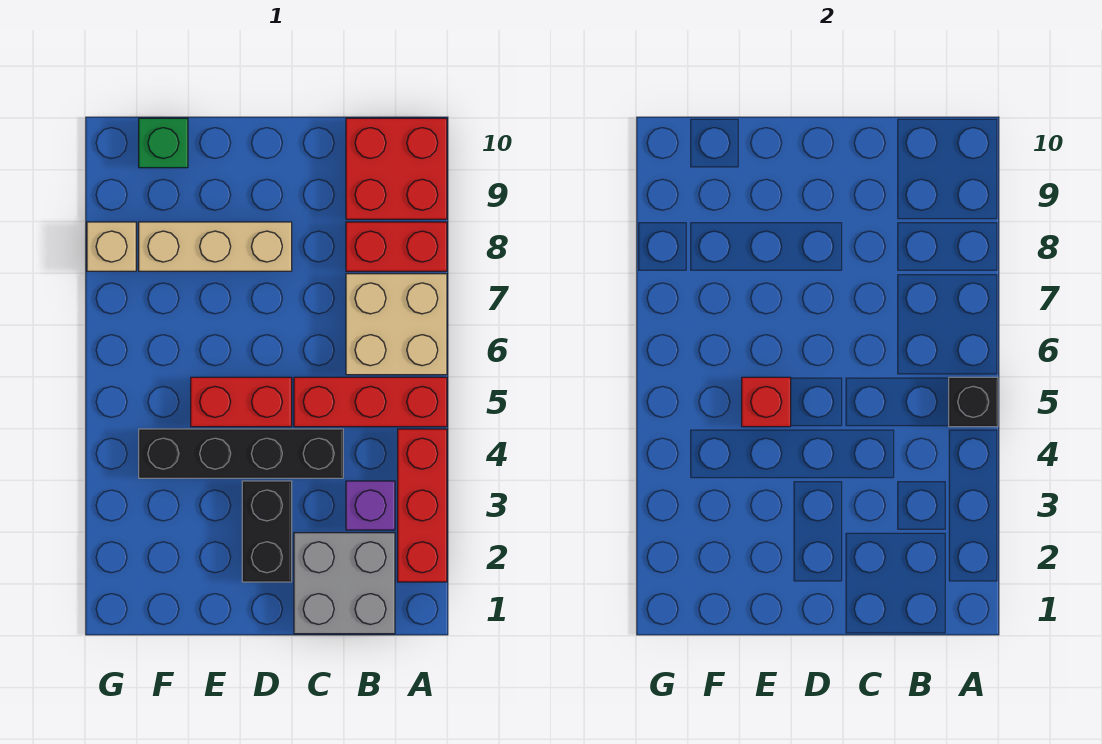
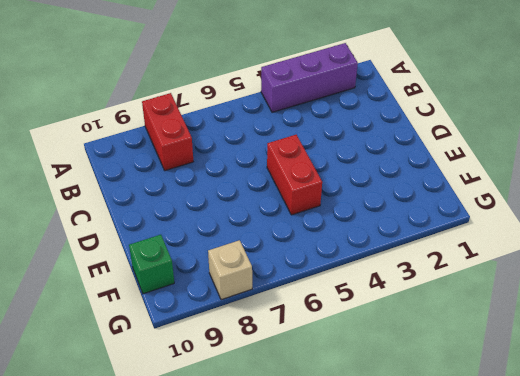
purple brick A2:A4 level 1 -> red brick A2:A4 level 1
none -> red brick A5:C5 level 1
none -> tan brick A6:B7 level 1
none -> red brick A9:B10 level 1

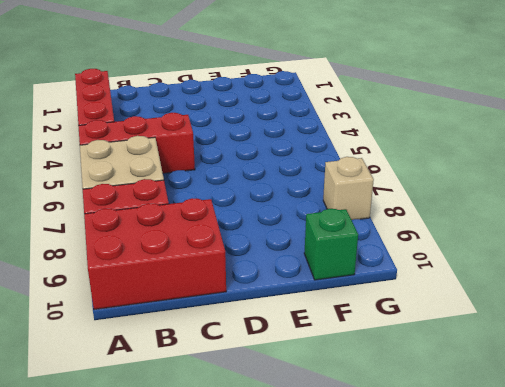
red brick A9:C10 level 1 -> red brick A9:B10 level 1
none -> grey brick B1:C2 level 1
none -> purple brick B3 level 1
none -> black brick C4:F4 level 1

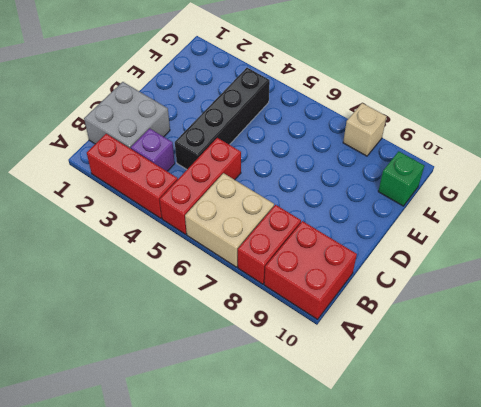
none -> black brick D2:D3 level 1
none -> red brick D5:E5 level 1
none -> tan brick D8:F8 level 1

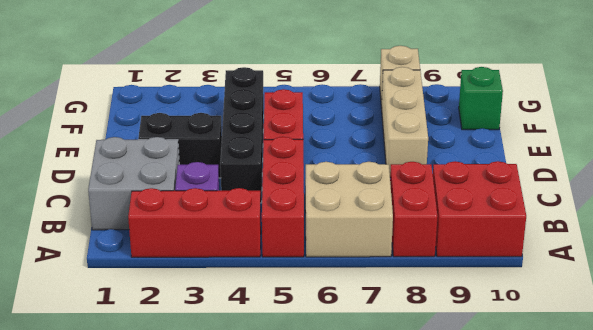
none -> black brick A5 level 2
none -> red brick E5 level 2

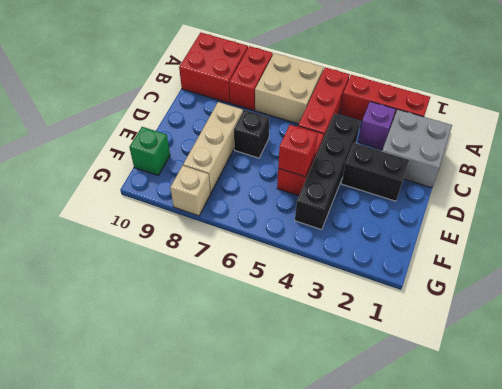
black brick D7 level 1 -> black brick A5 level 2

